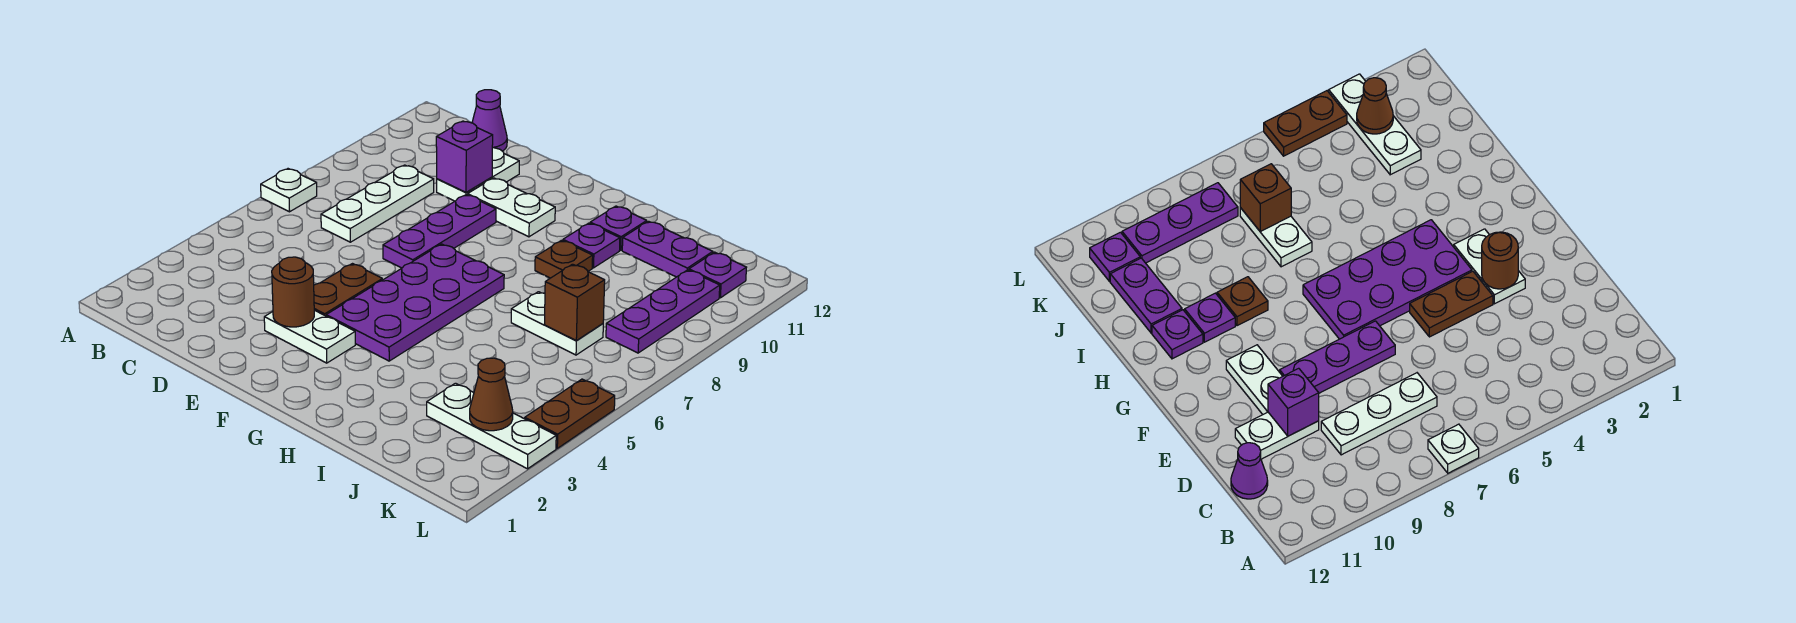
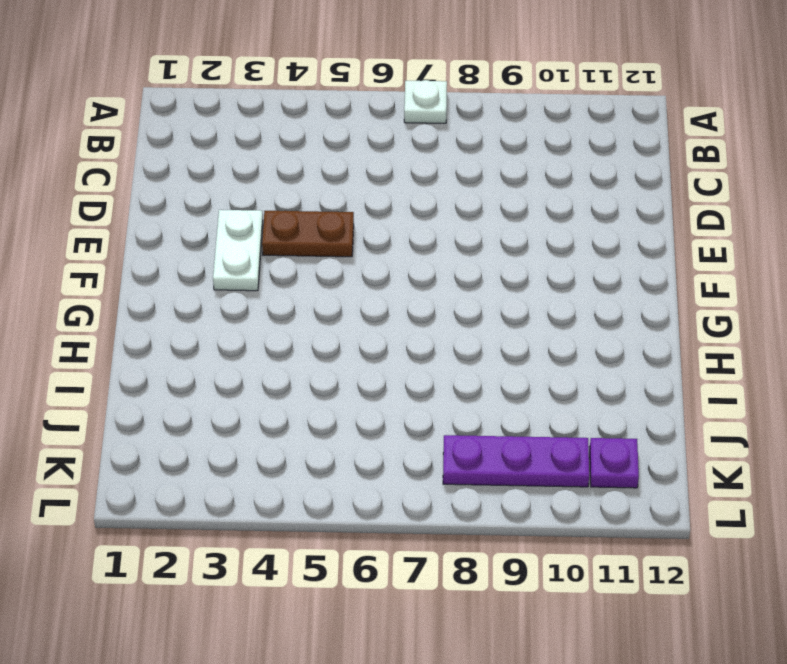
none -> white plate C7:C9 level 1
none -> purple cone C12 level 1
none -> white plate D10:D11 level 1

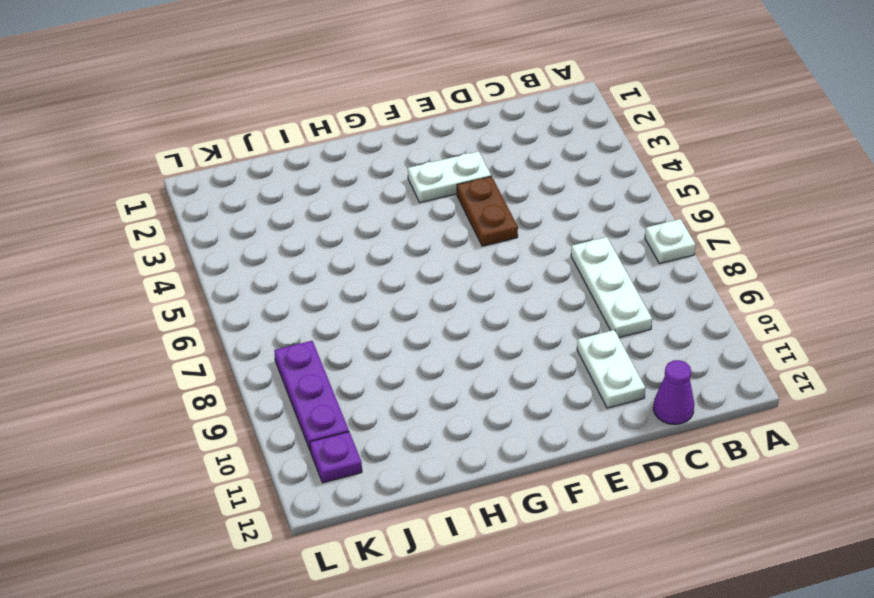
none -> purple plate E7:E9 level 1
none -> white plate E10:F10 level 1
none -> purple plate F4:G7 level 1

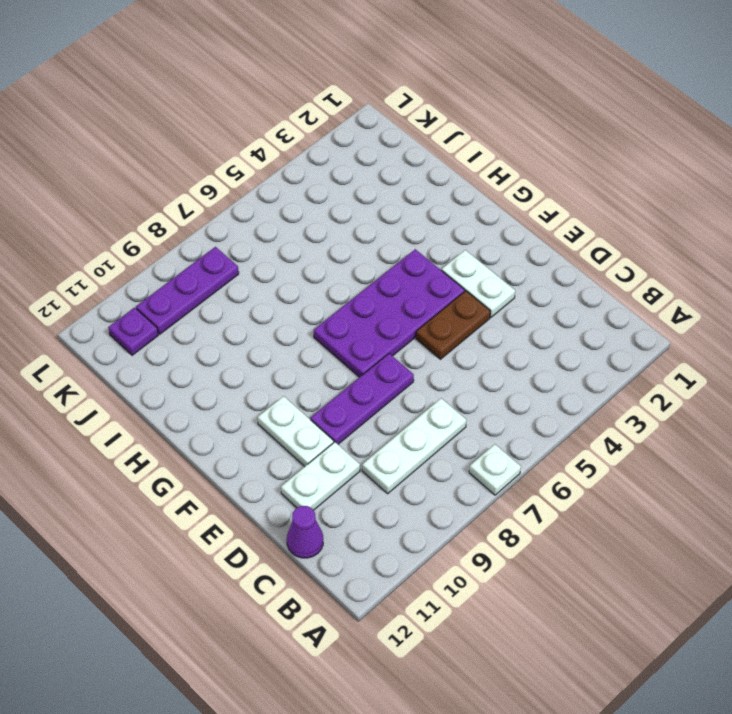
none -> brown plate H9 level 1
none -> purple plate H10 level 1
none -> purple plate H11 level 1

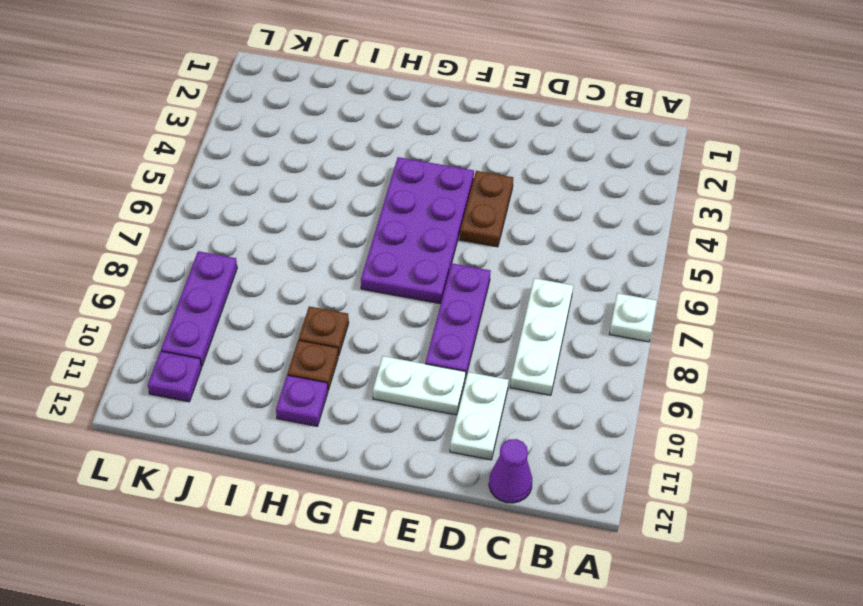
brown plate H10 level 1 -> purple plate H10 level 1
none -> white plate E3:F3 level 1
none -> white plate I7:J7 level 1
none -> purple plate I11:J11 level 1

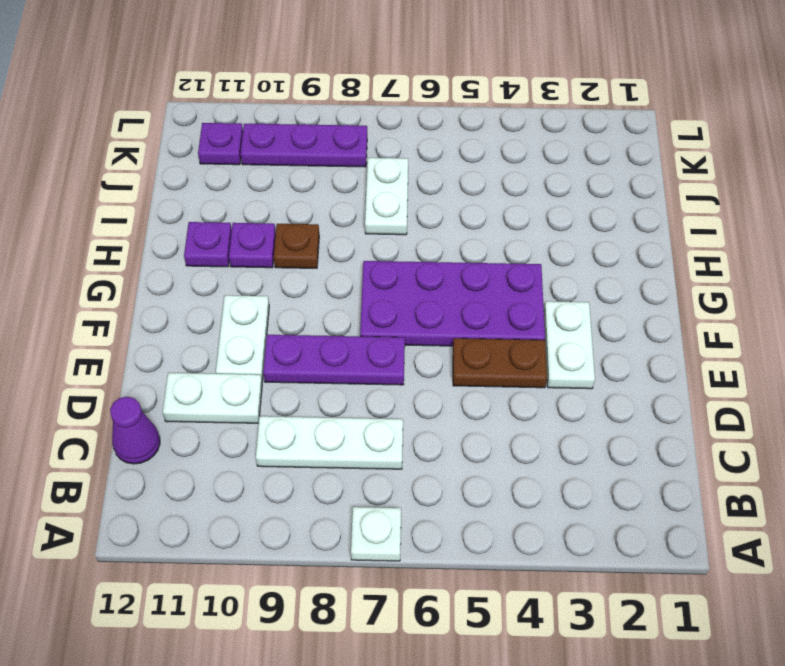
none -> purple plate I11:J11 level 1
none -> white plate J3:L3 level 1
none -> brown plate L4:L5 level 1

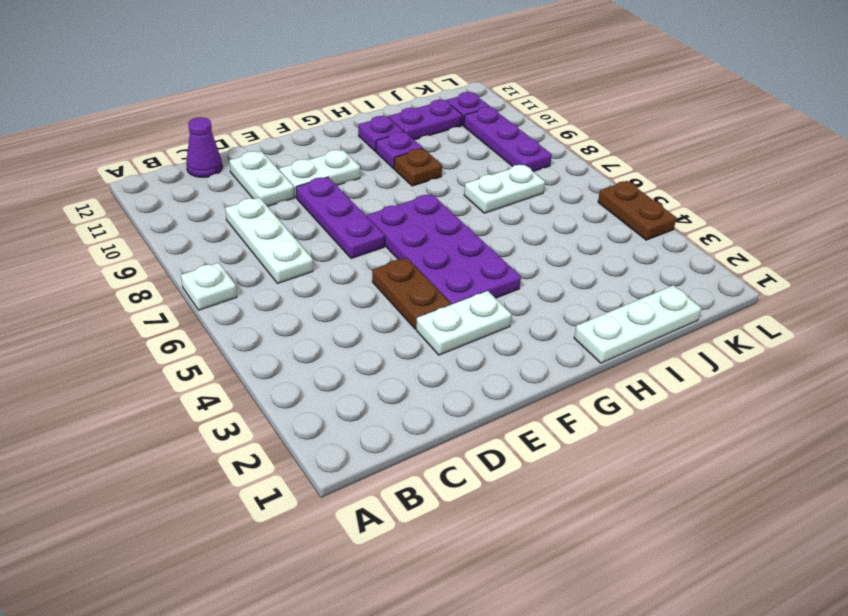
white plate H1:J1 level 1 -> white plate J3:L3 level 1
none -> purple brick D10 level 2
none -> brown round brick E3 level 2
none -> brown brick J7 level 2

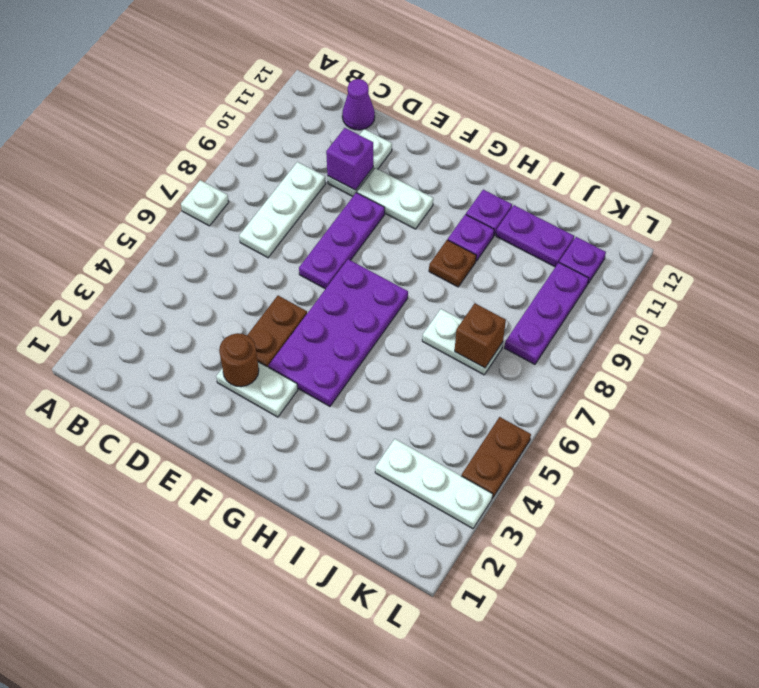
none -> brown cone K3 level 2

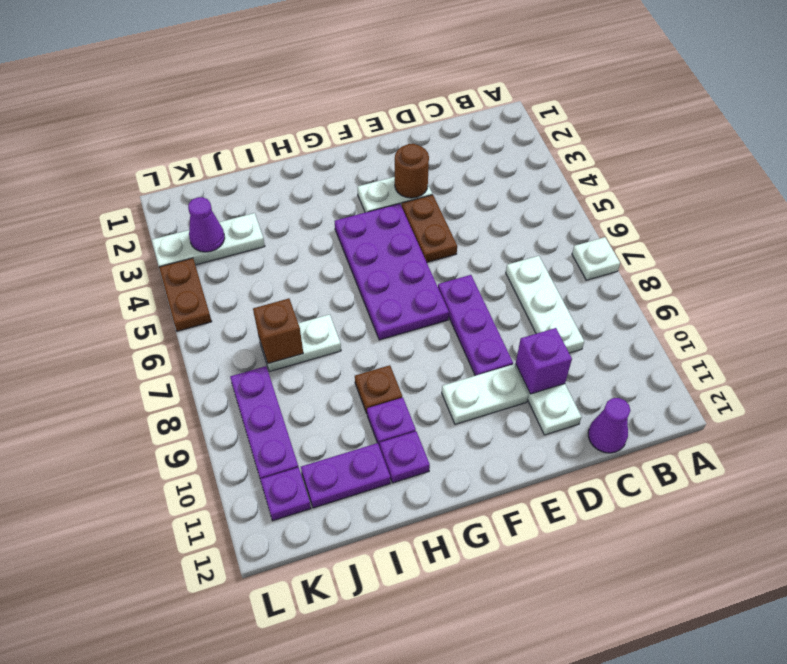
purple cone K3 level 2 -> brown cone K3 level 2

